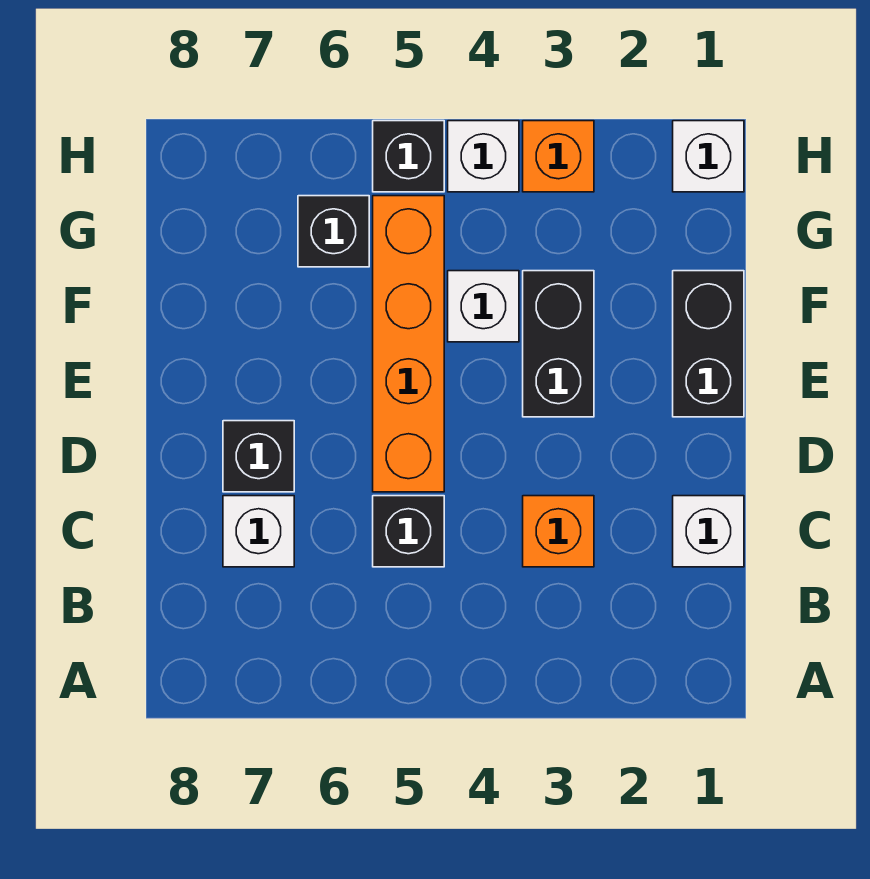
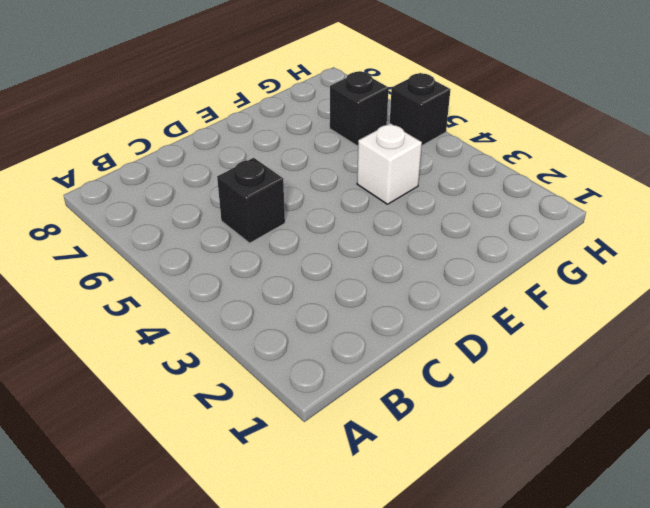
none -> white brick C1 level 1
none -> orange brick C3 level 1
none -> white brick C7 level 1

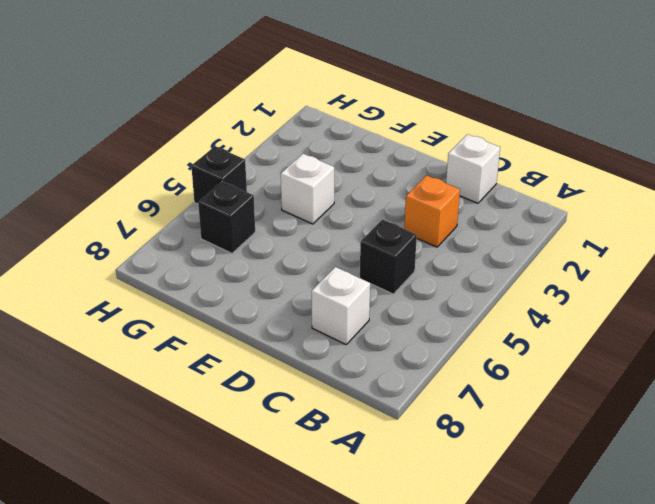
none -> orange brick D5:G5 level 1
none -> black brick D7 level 1
none -> black brick E1:F1 level 1

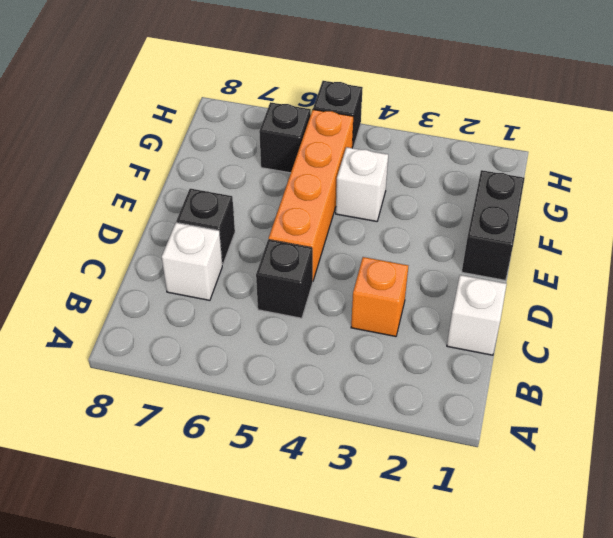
none -> black brick E3:F3 level 1
none -> white brick H1 level 1
none -> orange brick H3 level 1

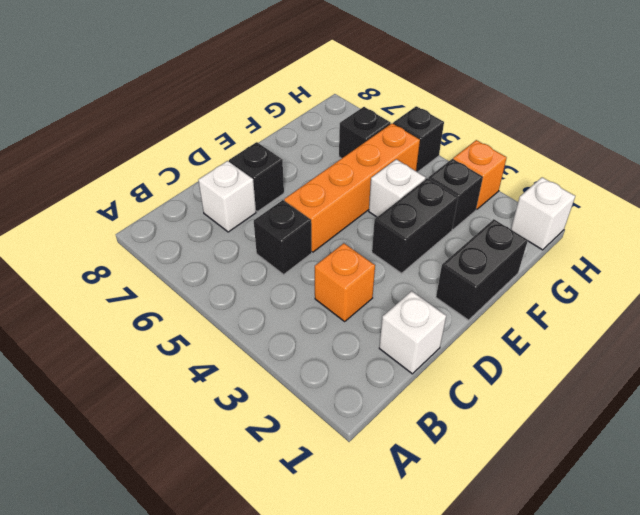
black brick G3 level 1 -> none
none -> white brick H4 level 1

